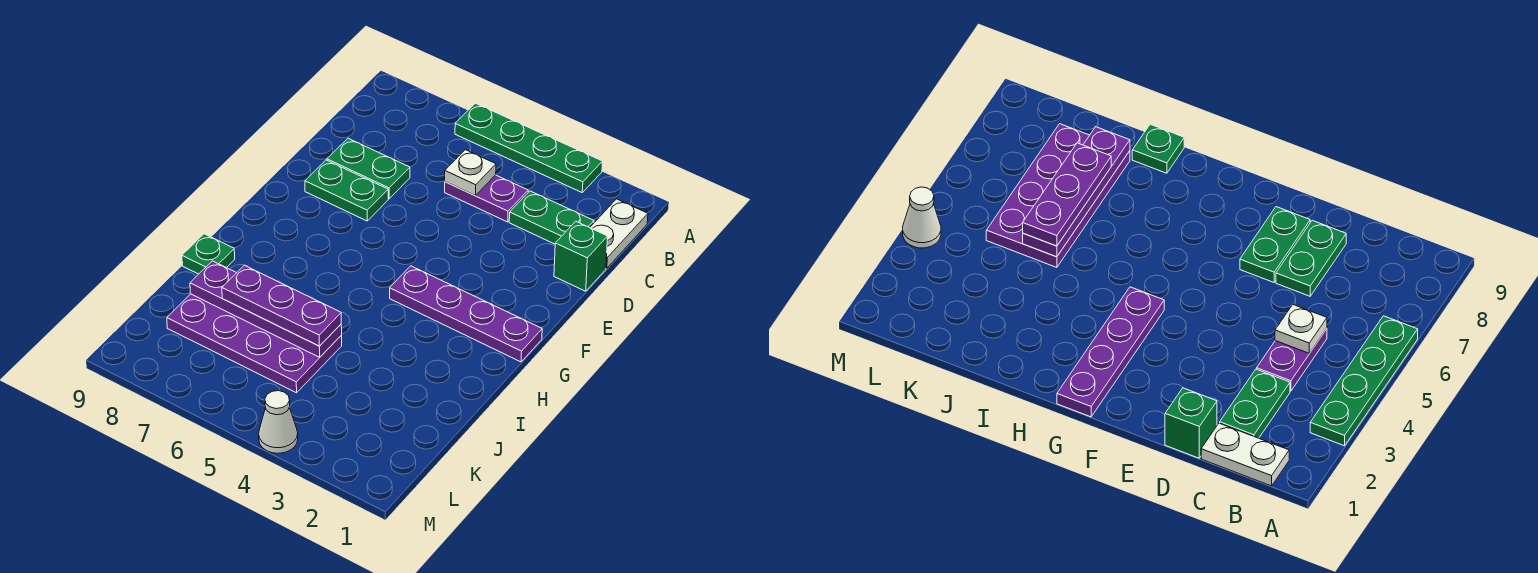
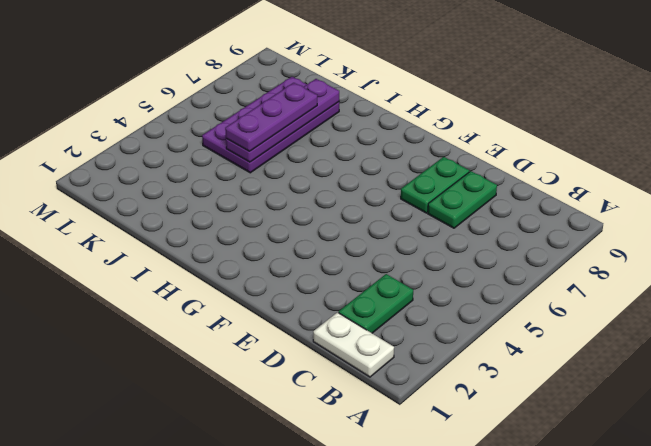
none -> green plate A3:A6 level 1
none -> purple plate C4:C5 level 1
none -> green brick D1 level 1

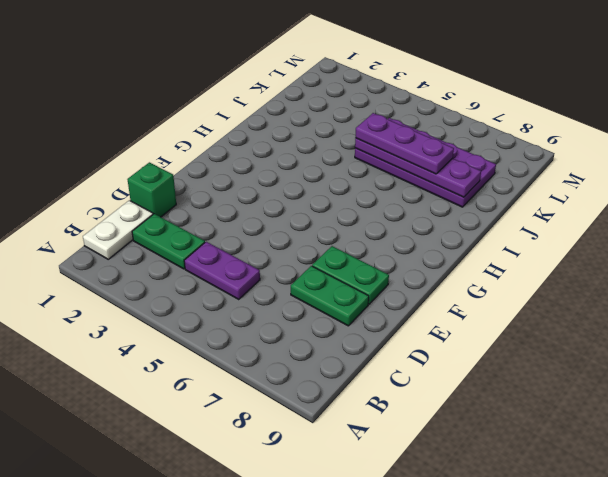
none -> green plate A3:A6 level 1
none -> purple plate G1:G4 level 1
none -> green plate I9 level 1

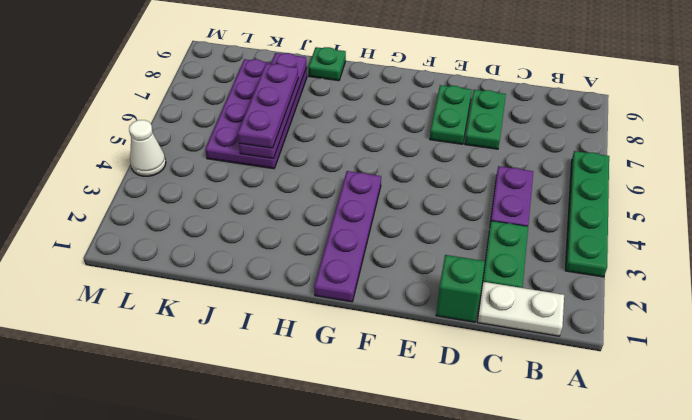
none -> white plate C5 level 2

